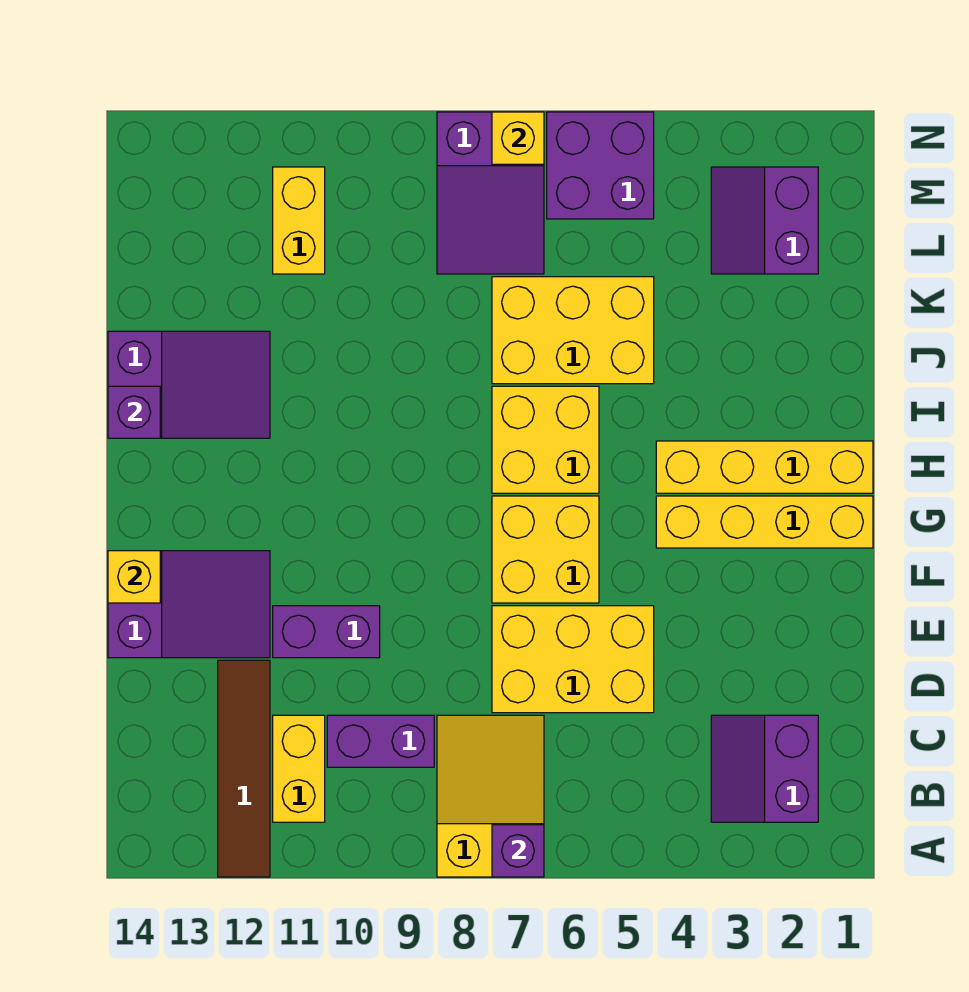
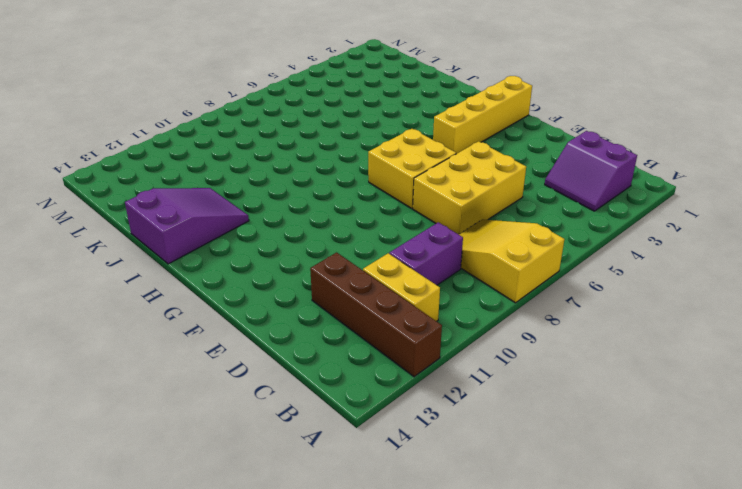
brown brick A12:D12 level 1 -> brown tile A12:D12 level 1
none -> purple brick E10:E11 level 1
none -> purple slope E12:F14 level 1 top 14
none -> yellow brick H1:H4 level 1

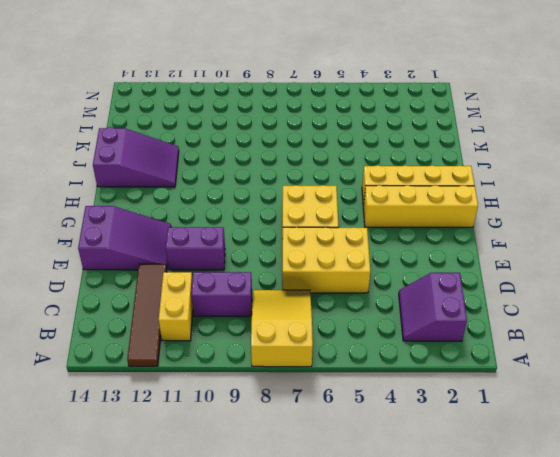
none -> yellow brick H6:I7 level 1
none -> yellow brick J5:K7 level 1
none -> purple slope L2:M3 level 1 top 2

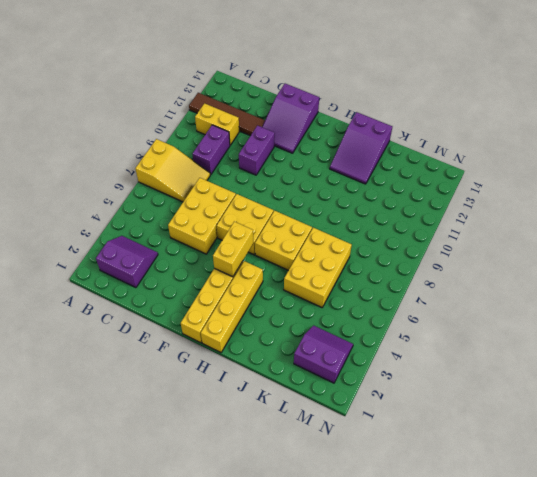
yellow brick G4:G5 level 2 -> yellow brick L11:M11 level 1
none -> purple slope L7:N8 level 1 top N
none -> purple brick M5:N6 level 1
none -> purple brick A7 level 2

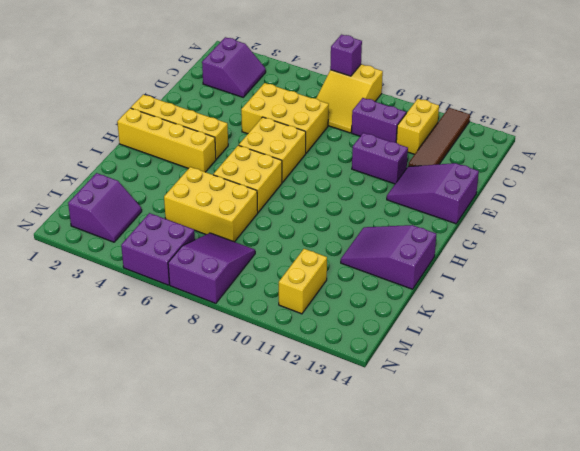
none -> yellow brick F14 level 2
none -> purple brick I14 level 2
none -> yellow brick N7 level 2

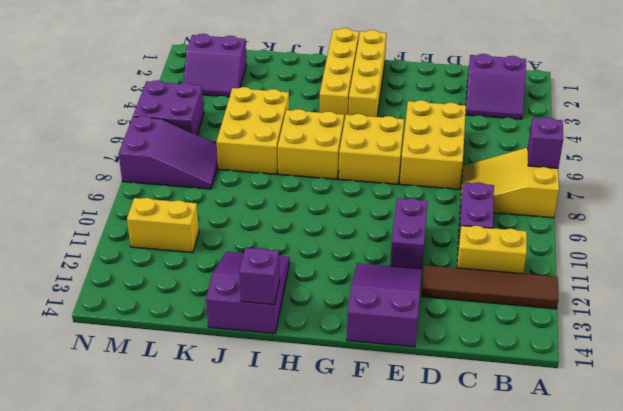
none -> yellow brick F14 level 2
none -> yellow brick N7 level 2

